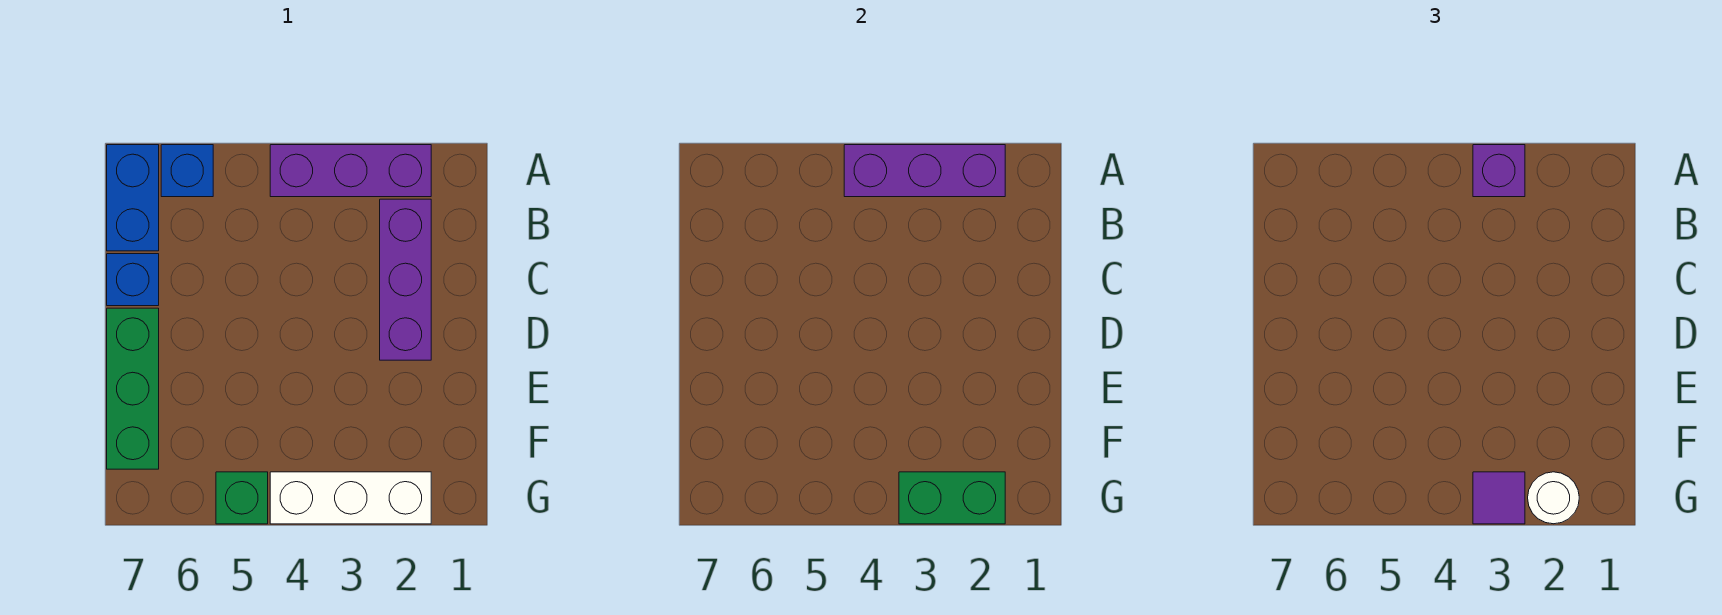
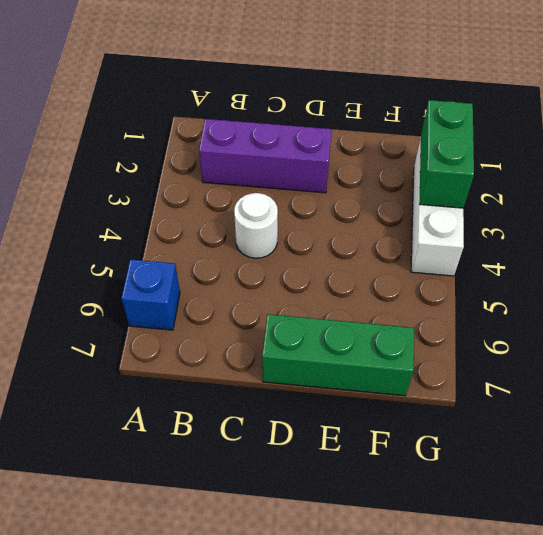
white round brick C4 level 1 -> white round brick G2 level 3
none -> purple brick A2:A4 level 1
none -> blue brick A7:B7 level 1
none -> blue brick C7 level 1

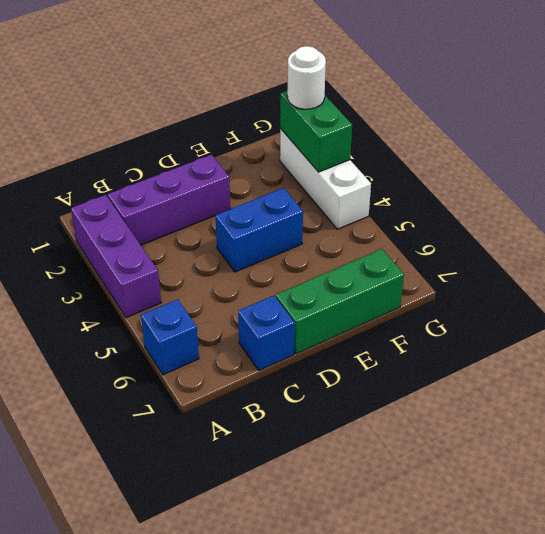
blue brick D4:E4 level 1 -> blue brick A7:B7 level 1
none -> green brick G5 level 1
none -> purple brick A2:A4 level 2
none -> purple brick A3 level 3

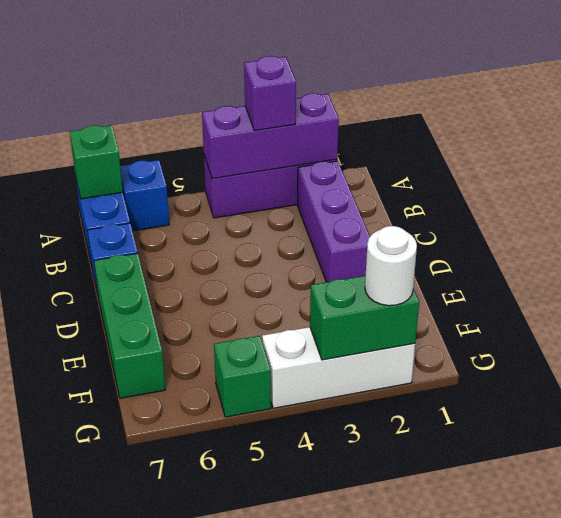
green brick A7 level 2 -> none
none -> purple tile G3 level 3

